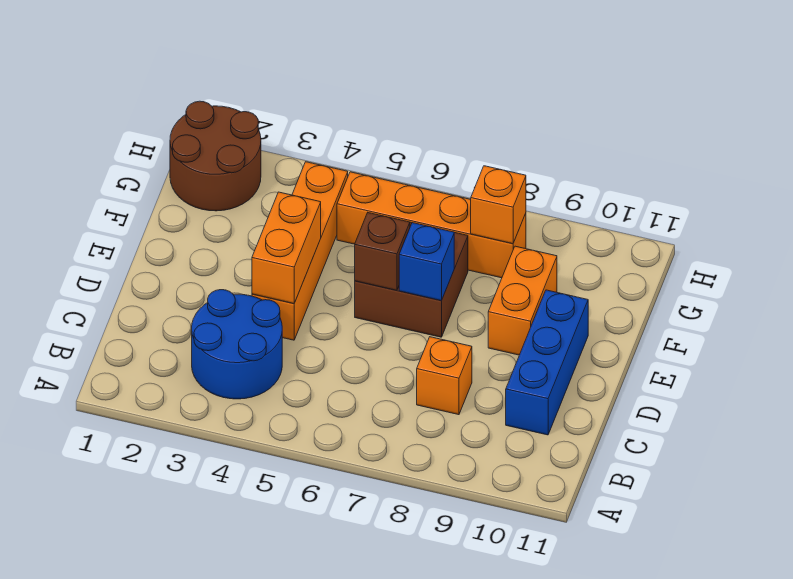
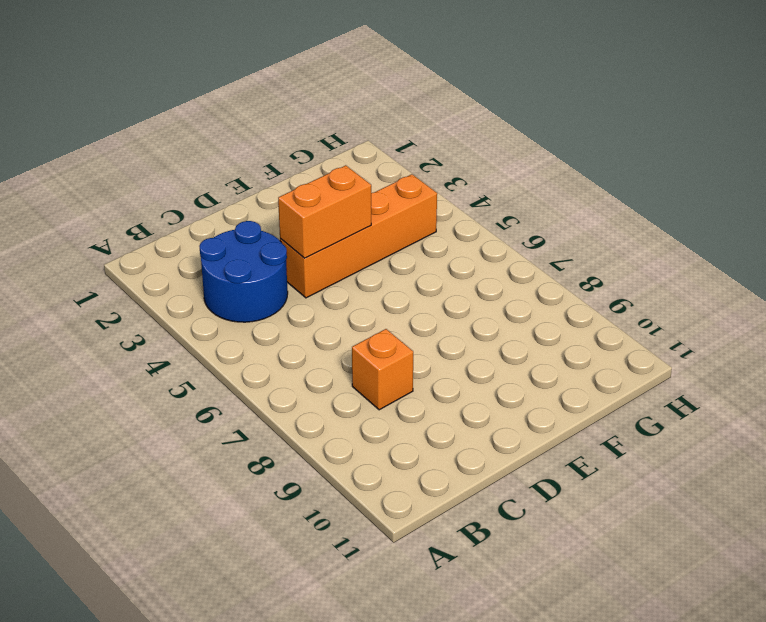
none -> blue brick C10:E10 level 1
none -> brown brick E6:F7 level 1
none -> orange brick E9:F9 level 1

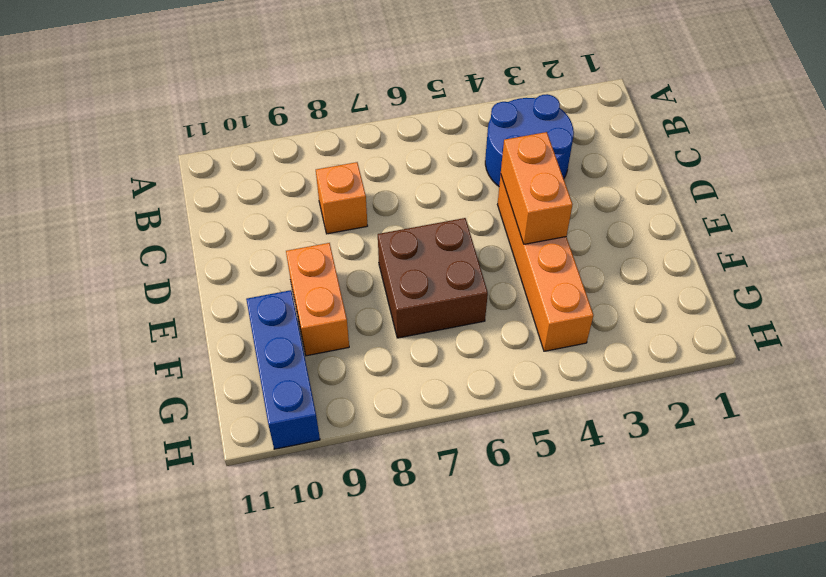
blue brick F10:H10 level 1 -> blue brick C10:E10 level 1
none -> brown round brick G1:H2 level 1
none -> orange brick G5:G8 level 1
none -> brown brick E6 level 2

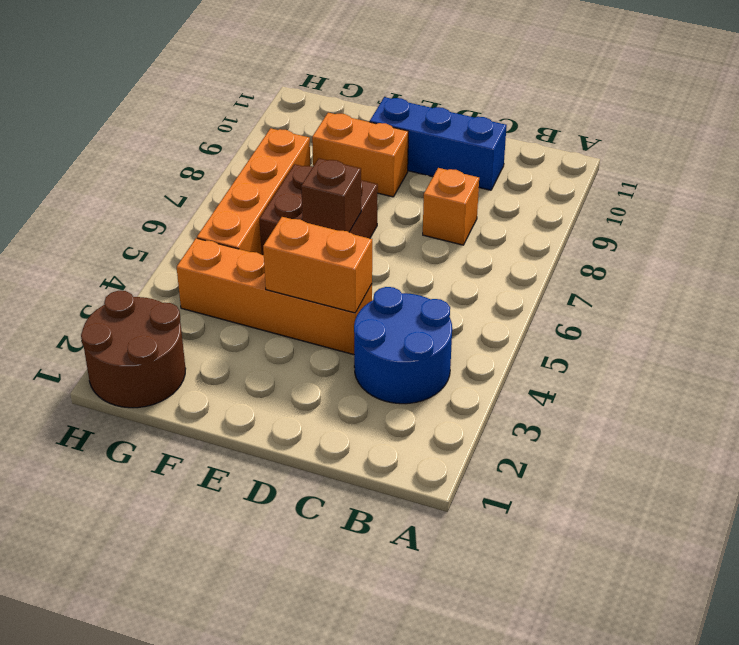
none -> blue brick E7 level 2
none -> orange brick G8 level 2

